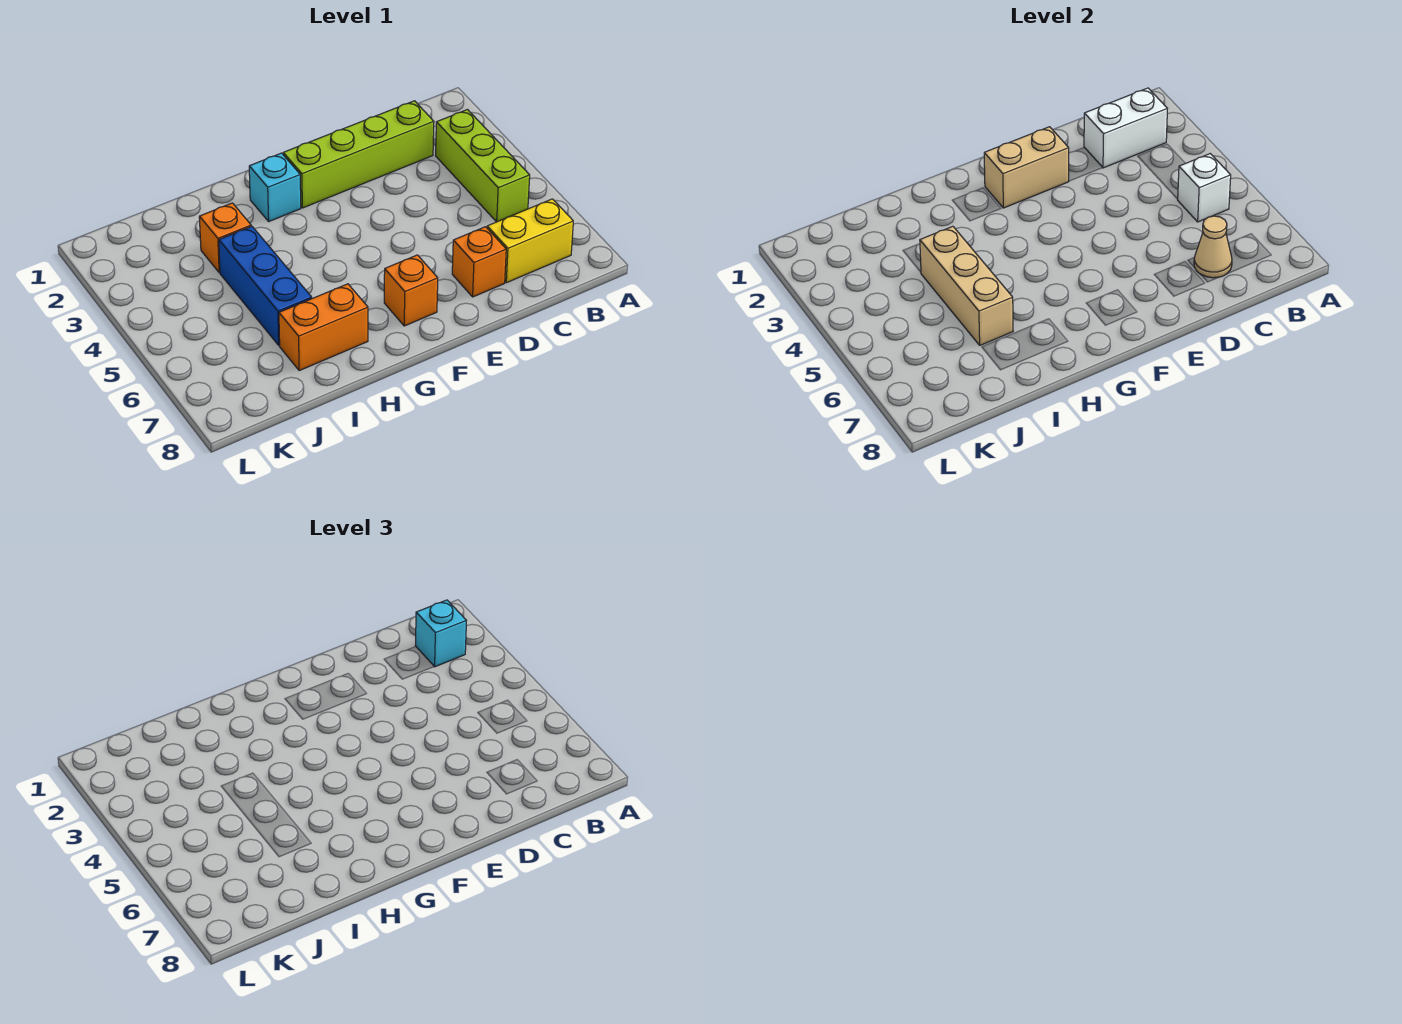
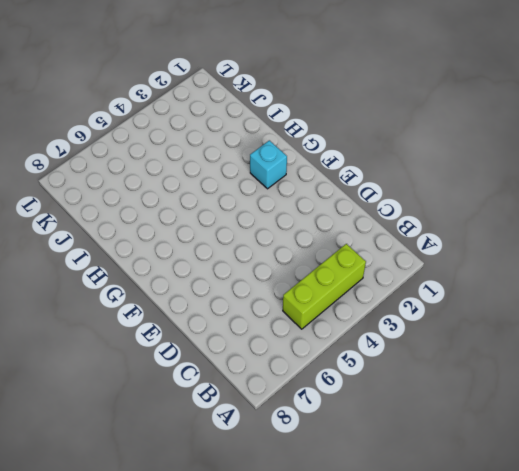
none -> yellow brick B7:C7 level 1
none -> lime brick C2:F2 level 1
none -> orange brick D7 level 1

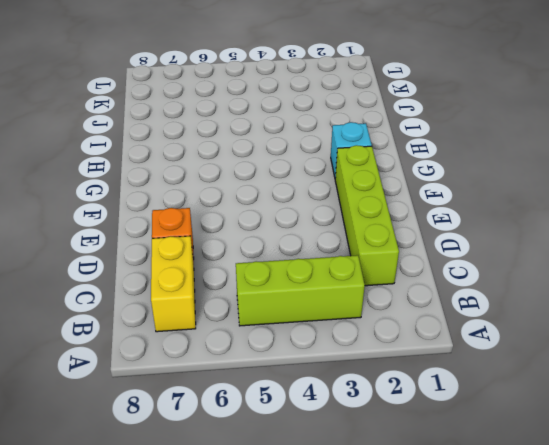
none -> orange brick F7 level 1
none -> orange brick H7:I7 level 1
none -> orange brick I3 level 1

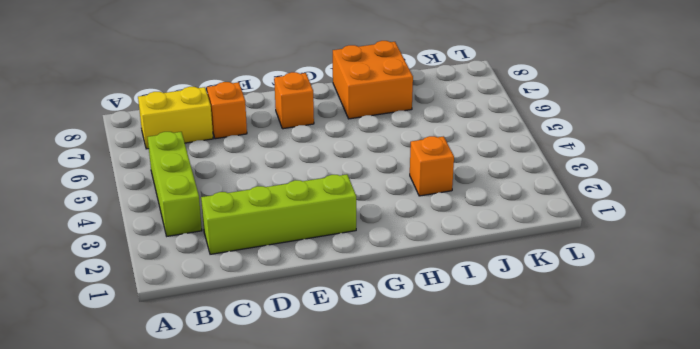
orange brick H7:I8 level 1 -> orange brick H7:I7 level 1
none -> cyan brick G2 level 1
none -> blue brick I4:I6 level 1
none -> white brick B2:C2 level 2

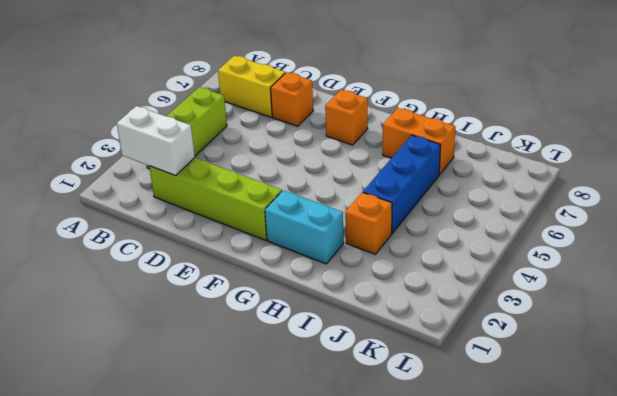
cyan brick G2:H2 level 1 -> cyan brick G2 level 1
none -> white brick B5 level 2
none -> tan cone C7 level 2
none -> tan brick E2:F2 level 2

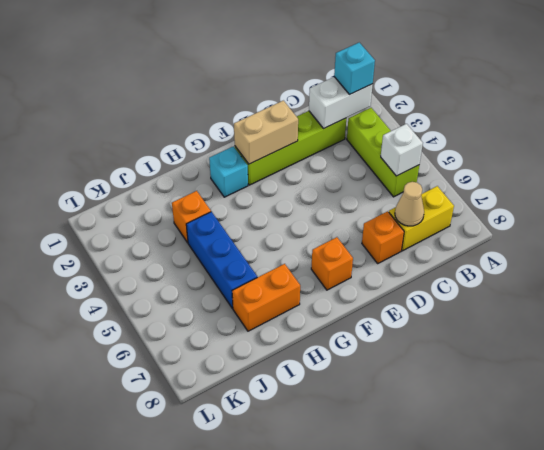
none -> tan brick I4:I6 level 2

